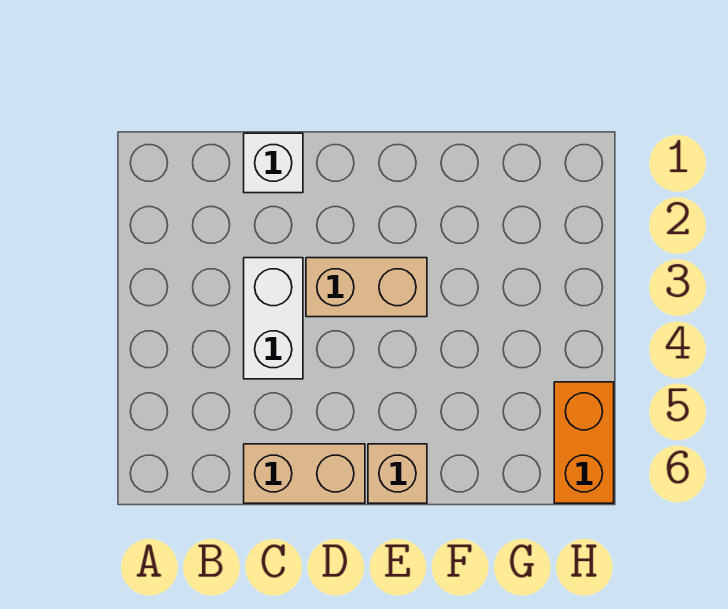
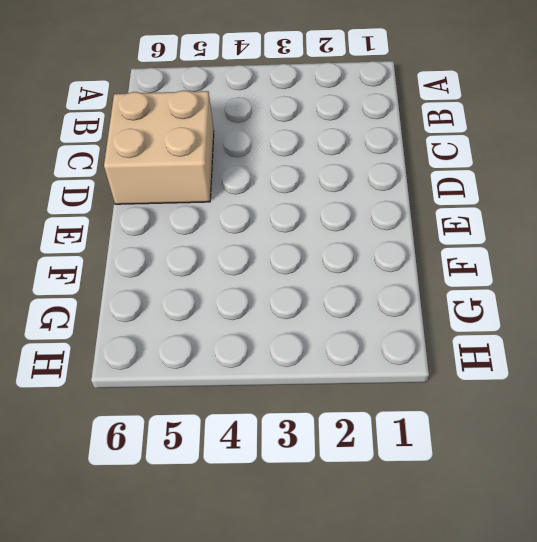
tan brick C5:D6 level 1 -> tan brick C6:D6 level 1
none -> white brick C1 level 1
none -> white brick C3:C4 level 1

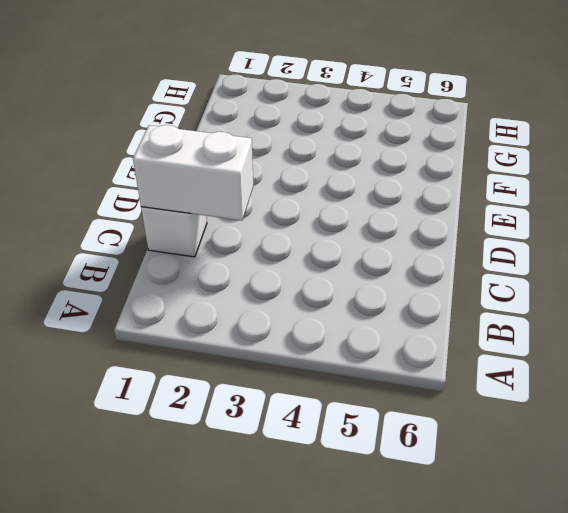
white brick C1:C2 level 2 -> white brick C3:C4 level 1
none -> tan brick C6:D6 level 1
none -> tan brick D3:E3 level 1

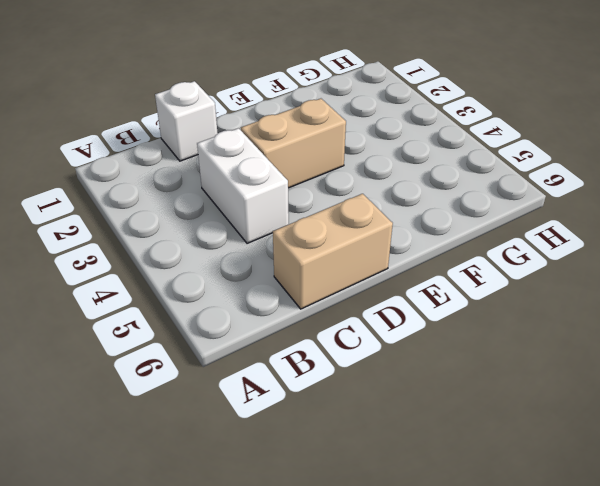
none -> tan brick E6 level 1
none -> orange brick H5:H6 level 1

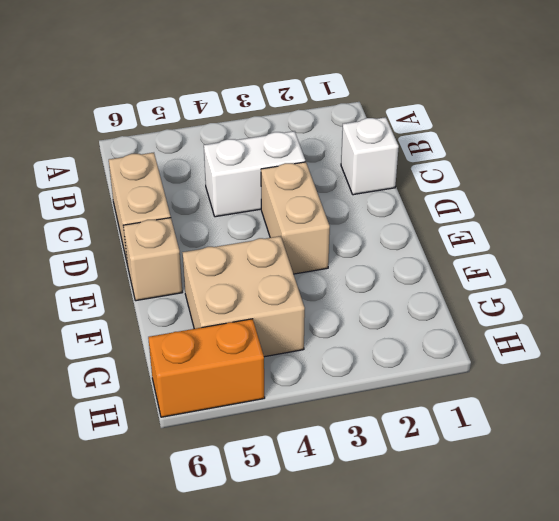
tan brick F4:G5 level 1 -> none

